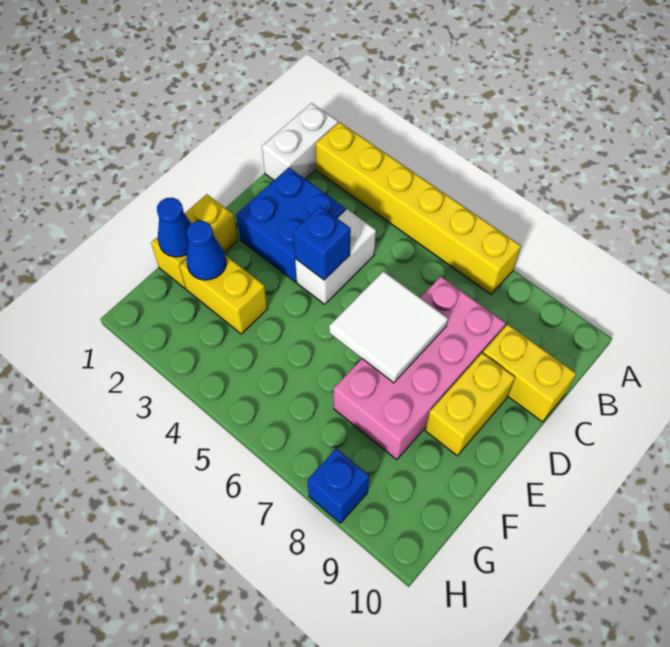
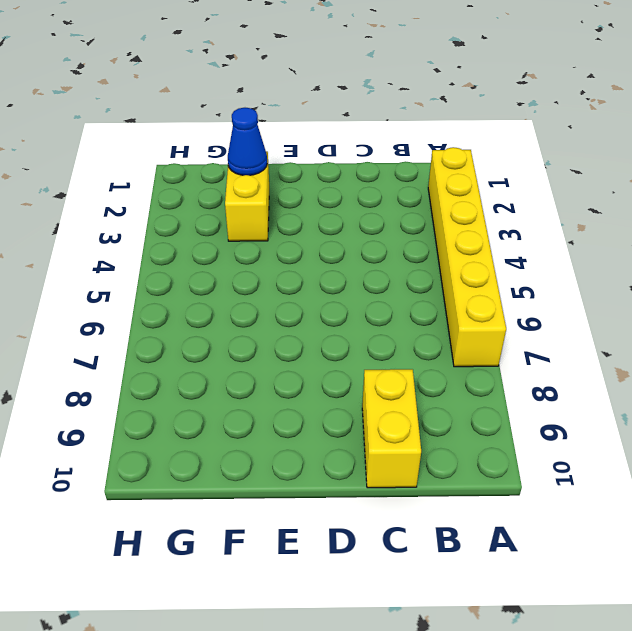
none -> white brick A1:B1 level 1
none -> blue brick C2:D3 level 1
none -> white brick C4:D4 level 1

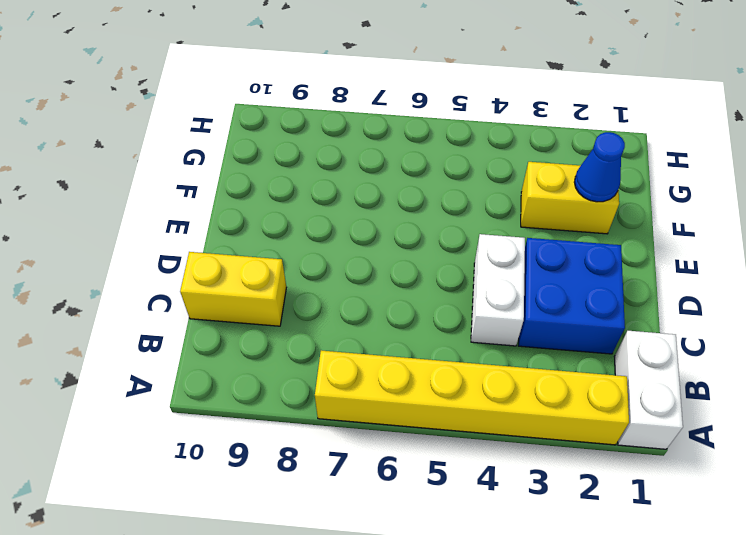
none -> pink brick C7:F8 level 1
none -> yellow brick D9:E9 level 1
none -> yellow brick E1:F1 level 1

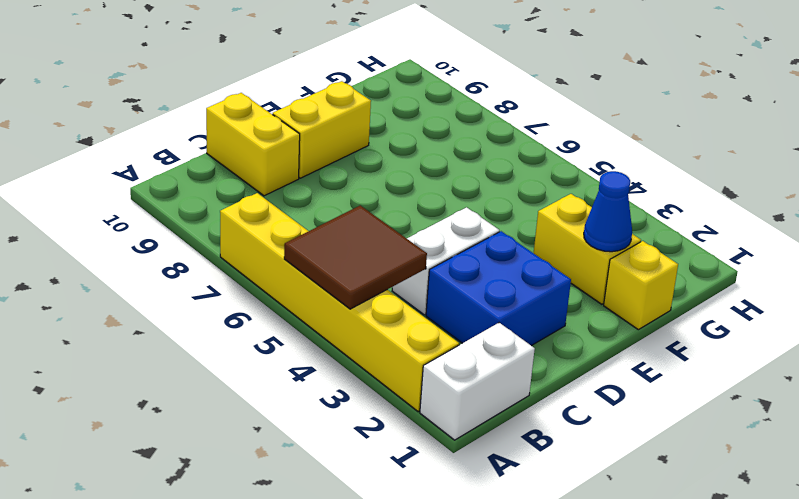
brown tile A4:B5 level 2 -> none
yellow brick F1 level 1 -> yellow brick E1:F1 level 1
none -> pink brick C7:F8 level 1
none -> blue brick H8 level 1
none -> blue brick D4 level 2

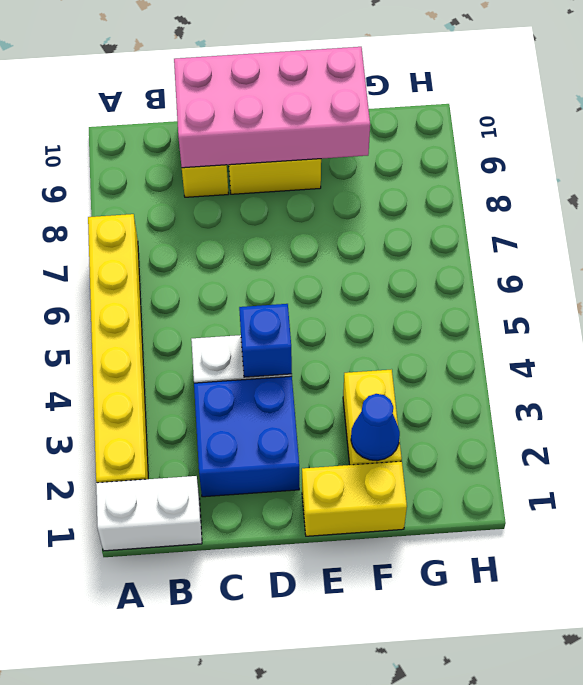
pink brick C9:F10 level 2 -> pink brick C7:F8 level 1
none -> blue brick H8 level 1
none -> white tile D6:E7 level 2
none -> blue cone F1 level 2

